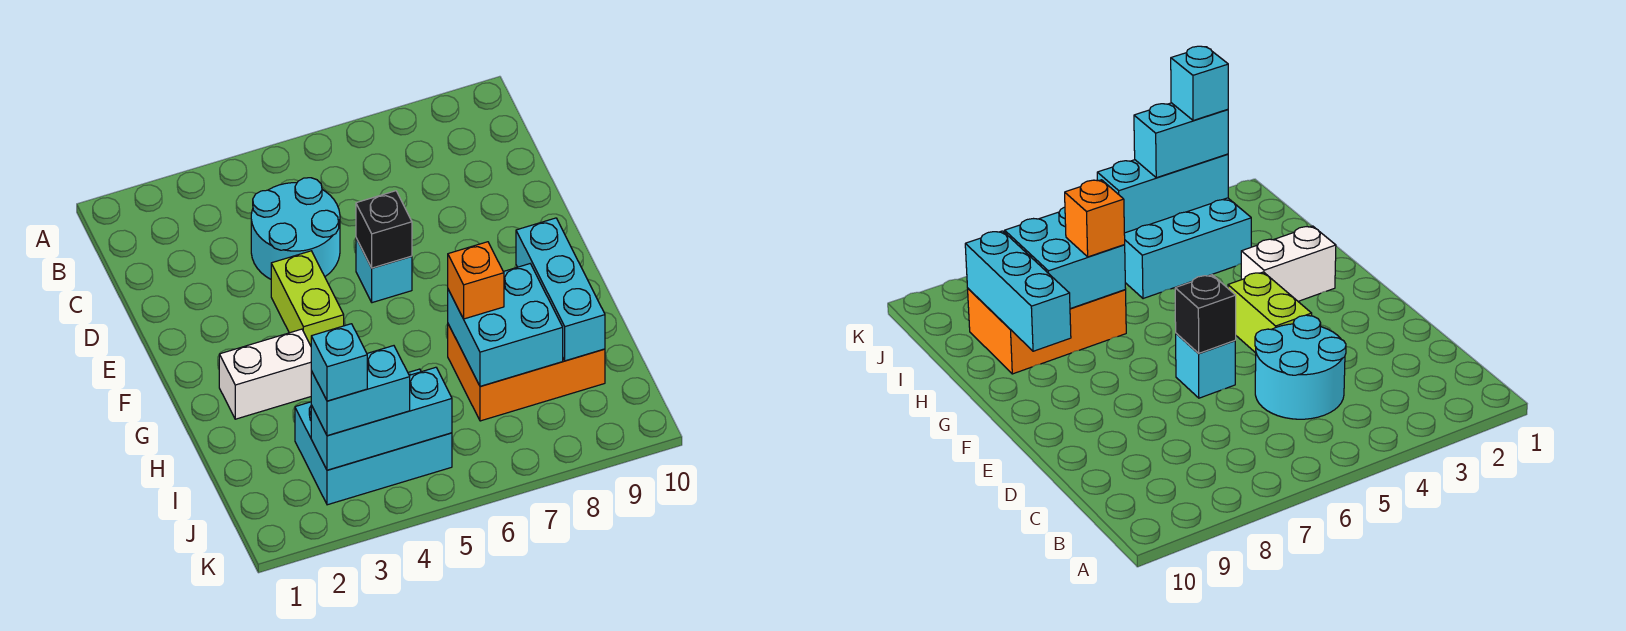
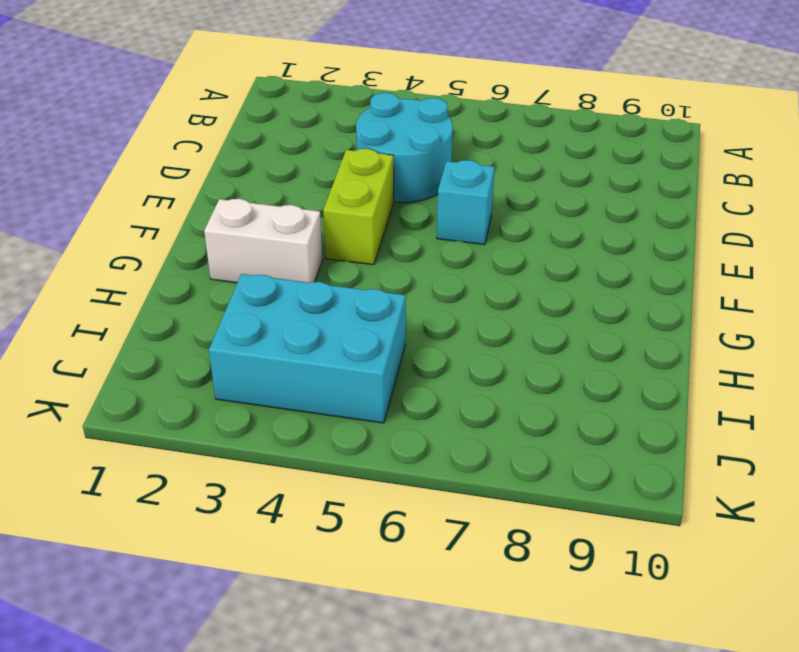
none -> orange brick H7:I9 level 1
none -> black brick E6 level 2
none -> cyan brick G9:I9 level 2

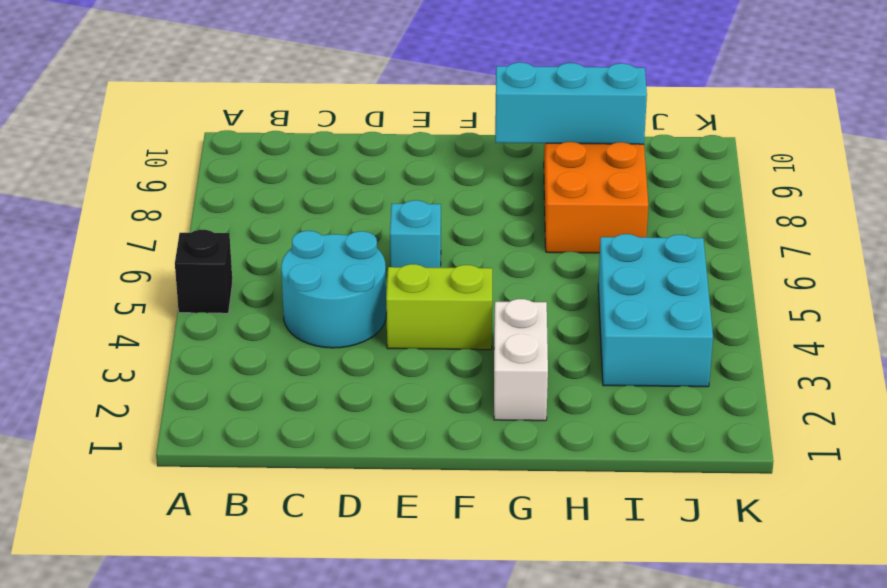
black brick A5 level 1 -> black brick E6 level 2
none -> cyan brick H7:I8 level 2
none -> cyan brick J3:J5 level 2
none -> orange brick H7 level 3

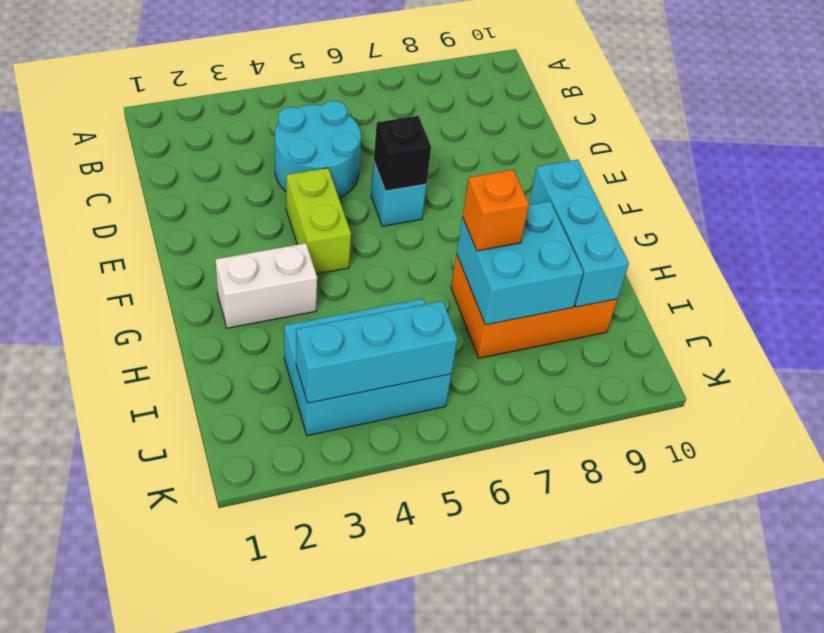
none -> cyan brick J3:J4 level 3
none -> cyan brick J3 level 4

